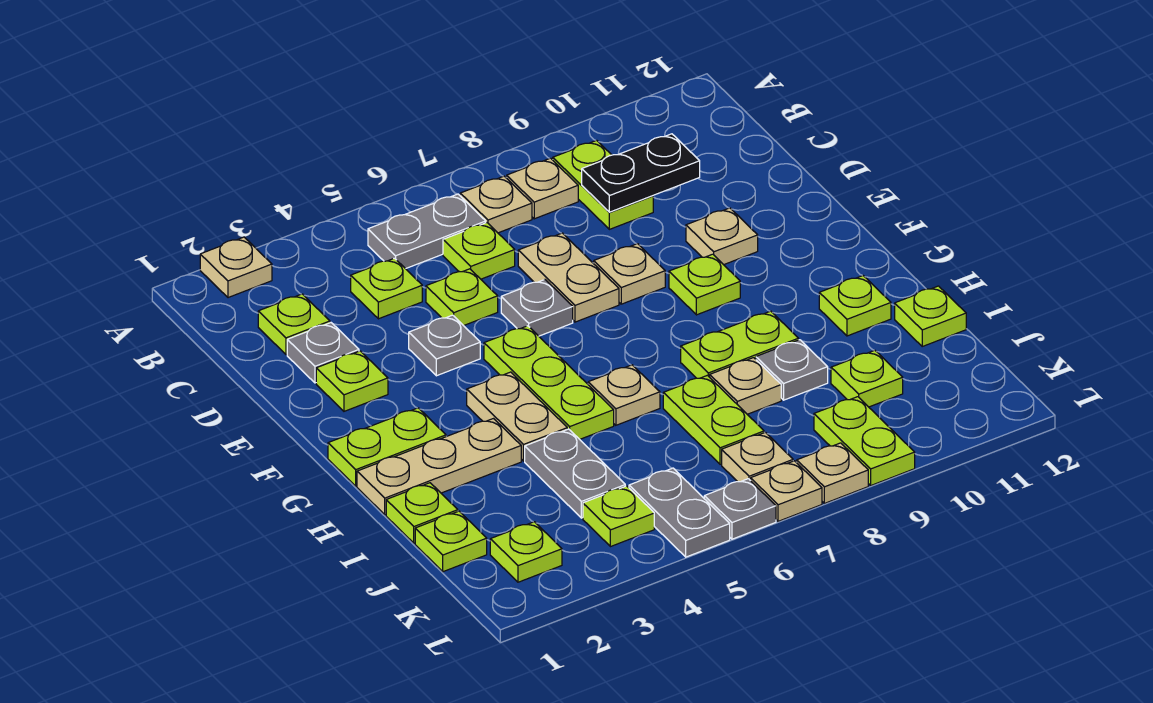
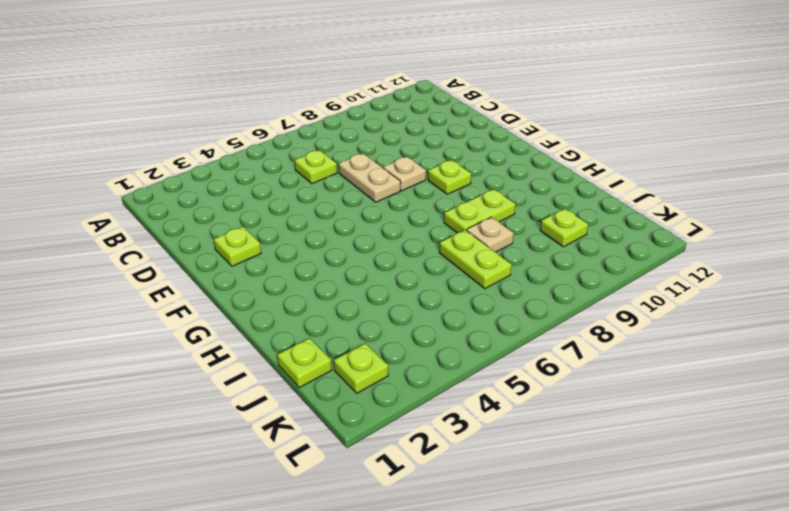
none -> tan plate A2 level 1
none -> grey plate B5:B6 level 1
none -> tan plate B7 level 1
none -> tan plate B8 level 1

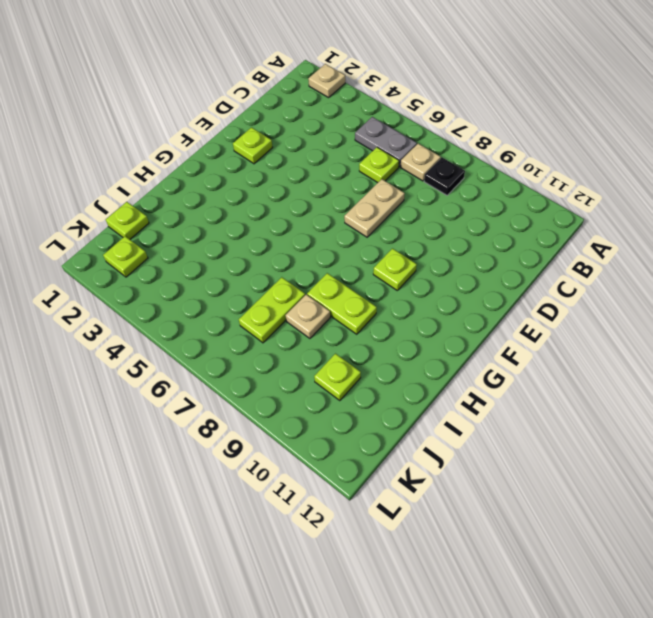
black plate B8 level 1 -> tan plate B8 level 1
none -> lime plate B9:C9 level 1
none -> lime plate C2 level 1
none -> lime plate C4 level 1
none -> grey plate D2 level 1

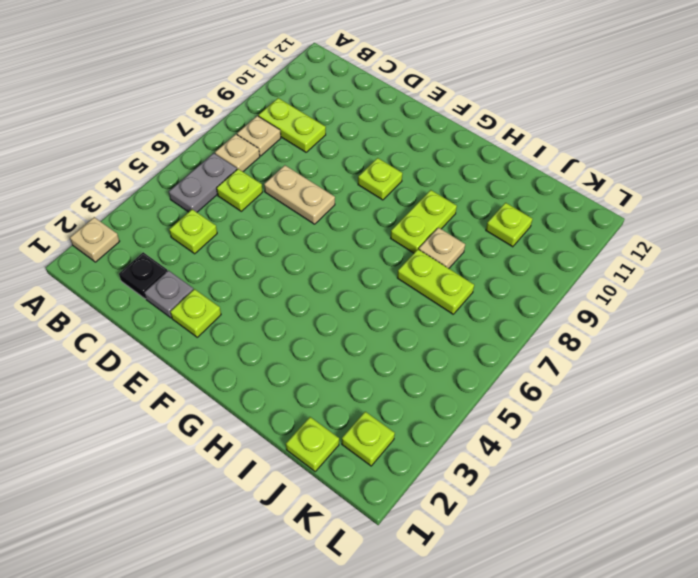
black plate C2 level 1 -> lime plate C2 level 1
none -> lime plate D5 level 1
none -> grey plate E4 level 1
none -> grey plate E6 level 1
none -> tan plate E8 level 1

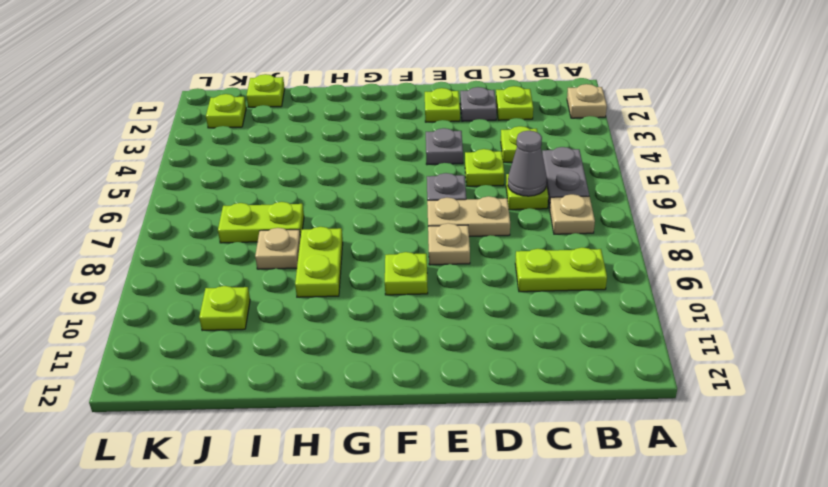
grey cone C6 level 2 -> none
none -> tan plate B8 level 1
none -> tan plate E10 level 1
none -> lime plate F5:H5 level 1
none -> lime plate G1:G2 level 1

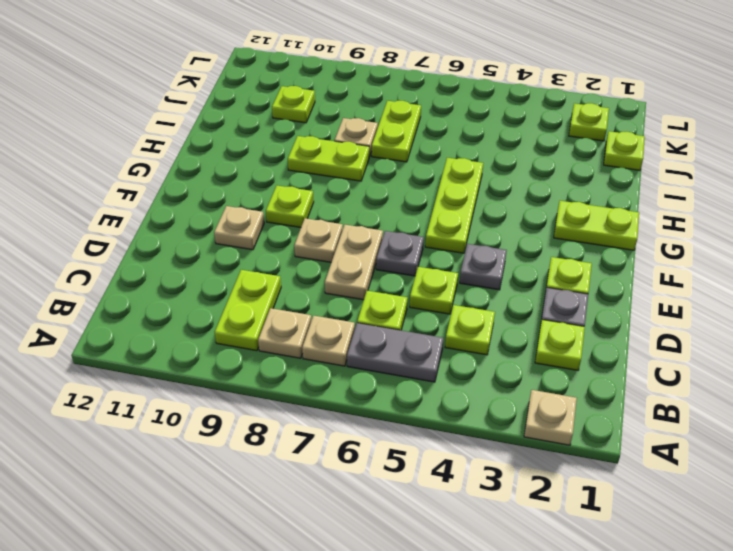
none -> tan plate G4:H4 level 1
none -> tan plate H1:H3 level 1
none -> tan plate H6 level 1
none -> lime plate H11 level 1

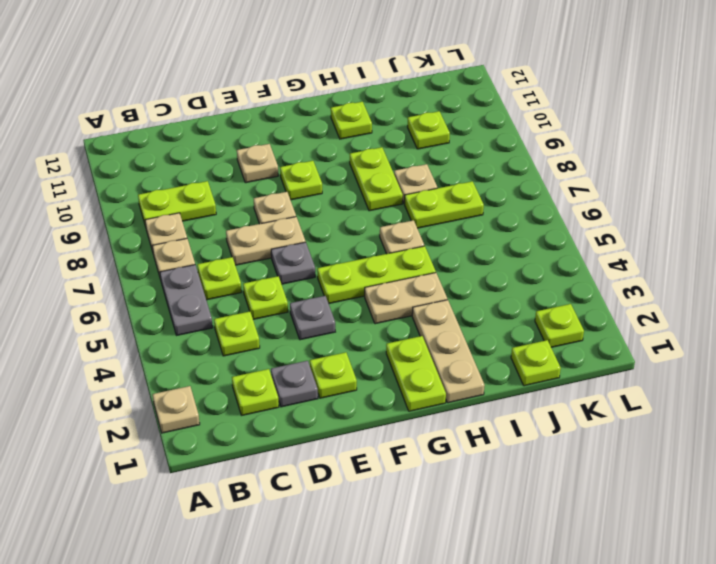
none -> lime plate I1 level 1
none -> grey plate I4:J4 level 1
none -> grey plate I9 level 1
none -> lime plate I12 level 1

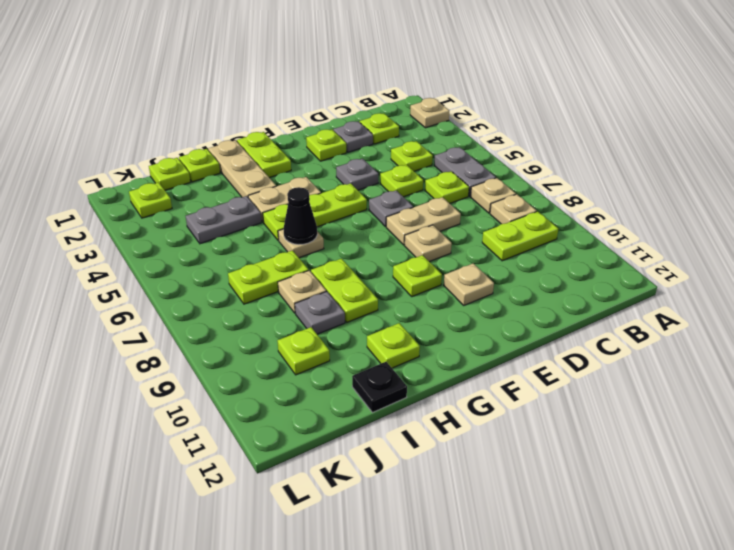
black cone H6 level 2 -> none
black plate I12 level 1 -> lime plate I12 level 1
none -> lime plate K4 level 1
none -> grey plate K5:L5 level 1
none -> tan plate K7 level 1
none -> lime plate K9:L9 level 1

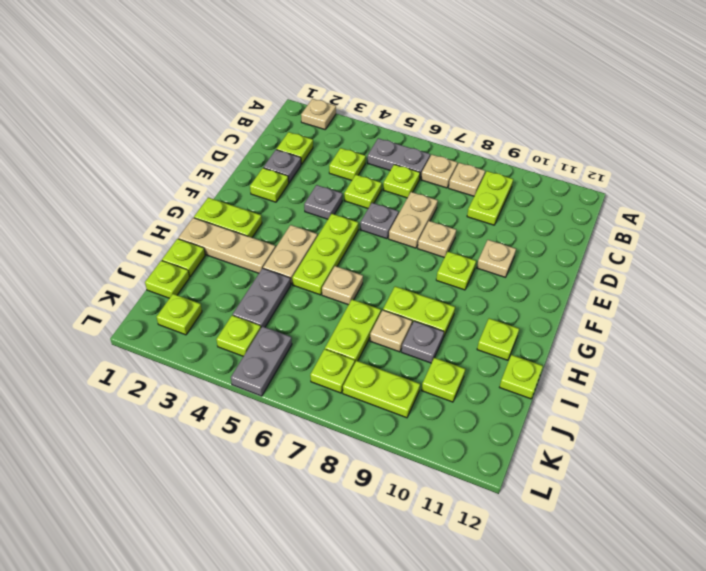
lime plate K7 level 1 -> tan plate K7 level 1
lime plate K8:K9 level 1 -> lime plate K9:L9 level 1
none -> grey plate L6 level 1
none -> tan plate L7 level 1
none -> tan plate L8 level 1
none -> black plate C9:C10 level 2

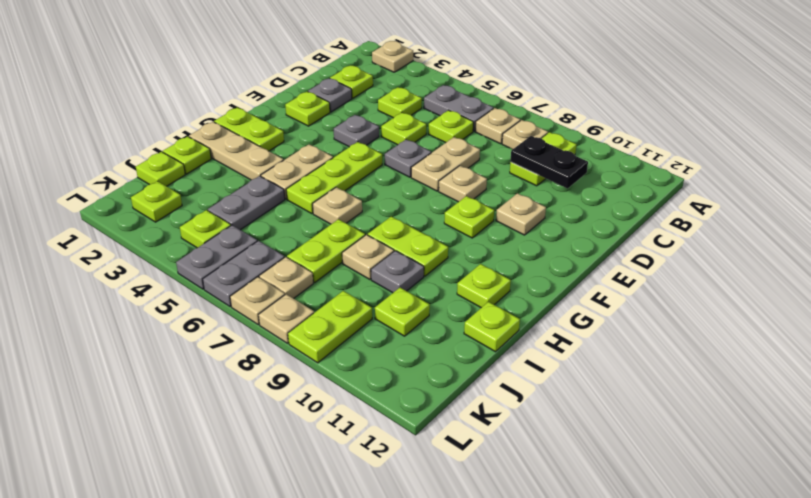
grey plate K6:L6 level 1 -> grey plate L6 level 1

